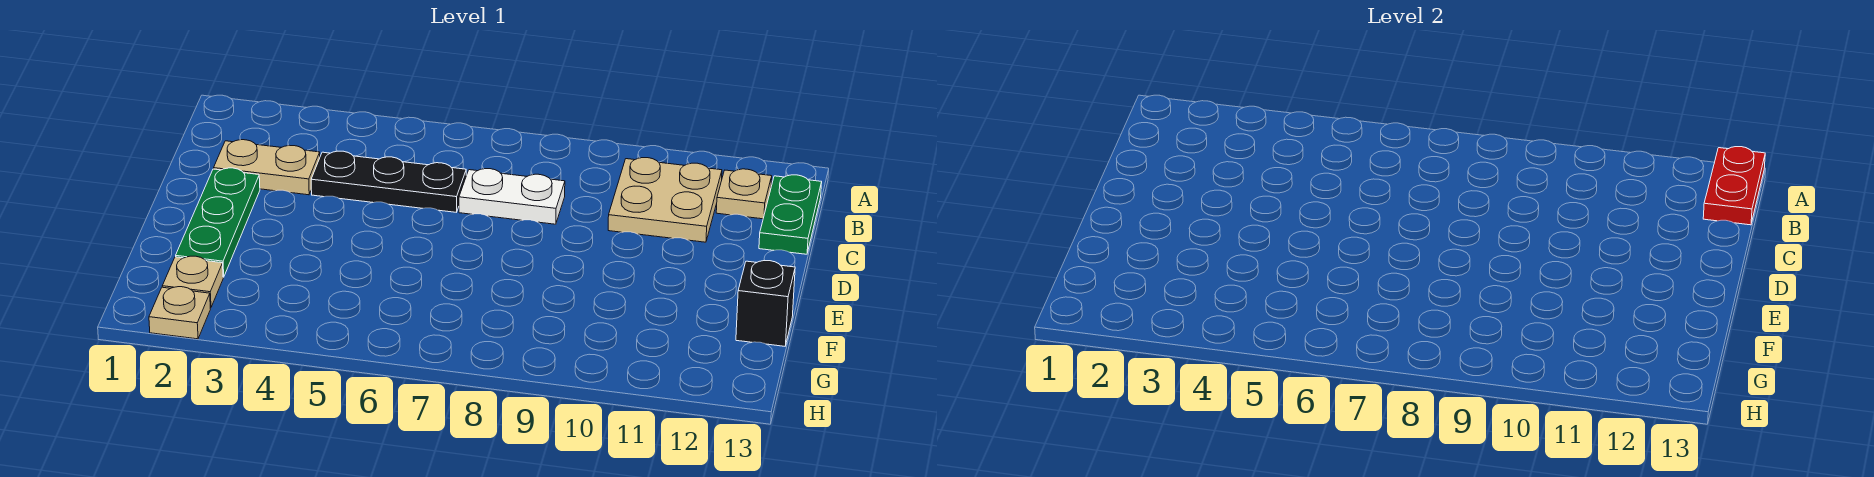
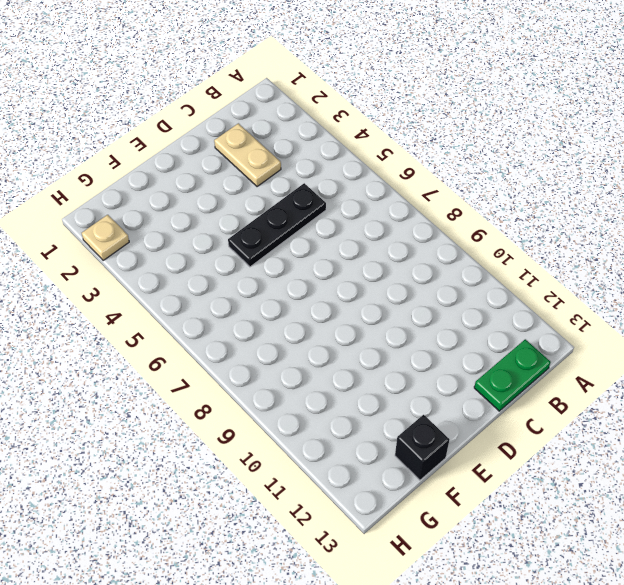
black plate C5:E5 level 1 -> black plate C4:C6 level 1
none -> tan plate B10:C11 level 1
none -> tan plate B12 level 1

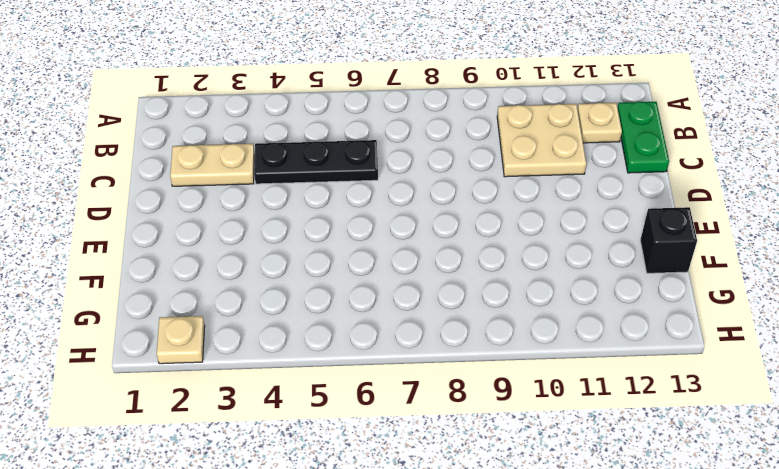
none -> white plate C7:C8 level 1
none -> green plate D2:F2 level 1

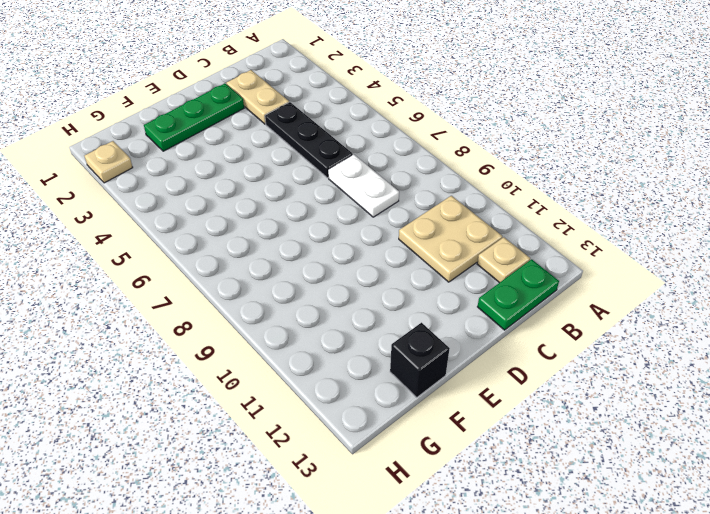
none -> tan plate G2 level 1
none -> red plate A13:B13 level 2

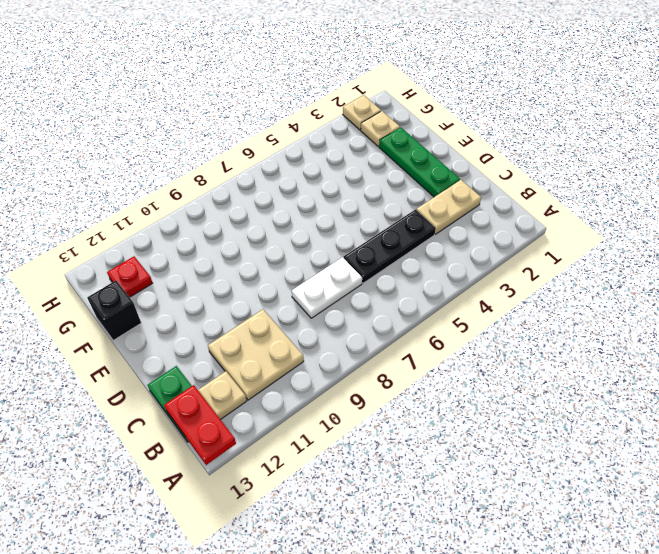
red plate G12 level 1 -> none

